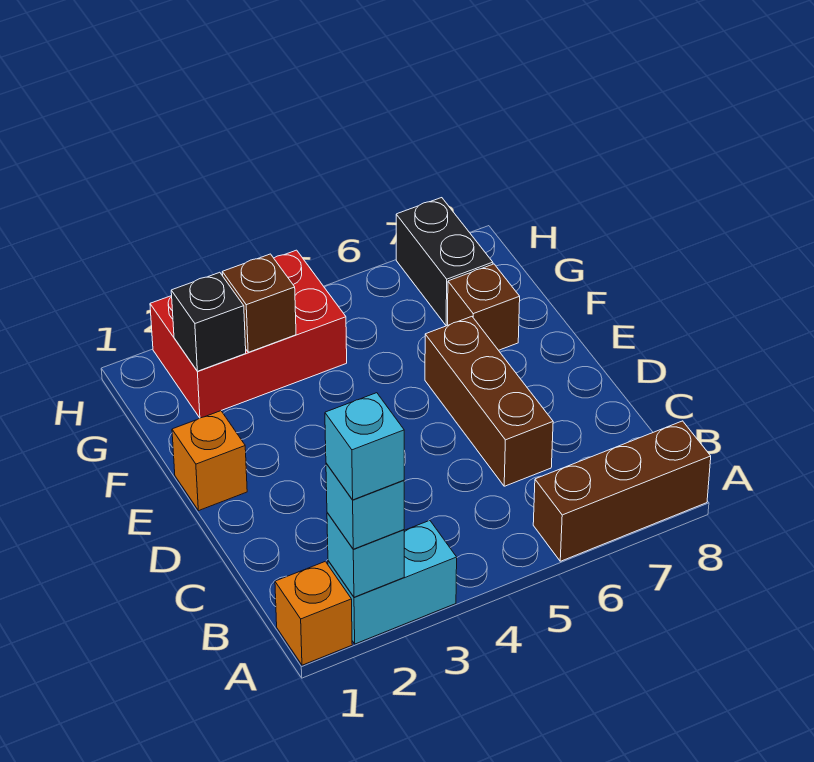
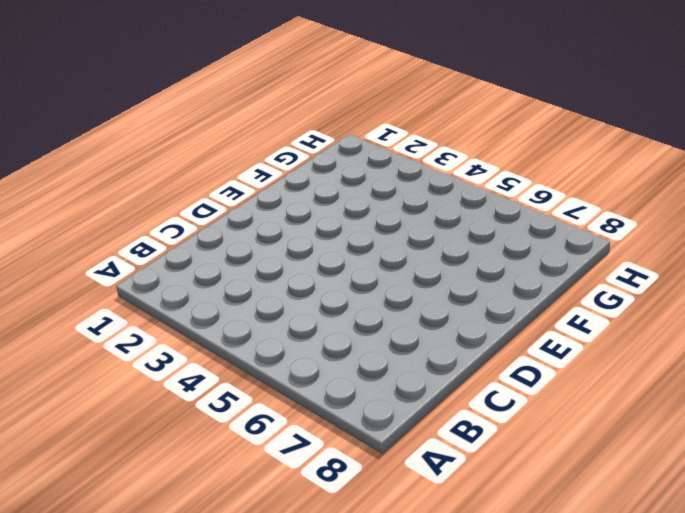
none -> orange brick A1 level 1
none -> cyan brick A2:A3 level 1
none -> brown brick A6:A8 level 1

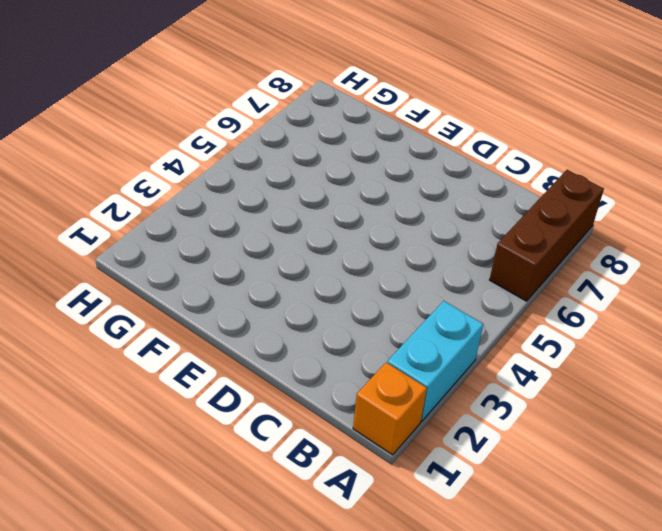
none -> brown brick C6:E6 level 1
none -> orange brick E1 level 1
none -> brown brick F7 level 1

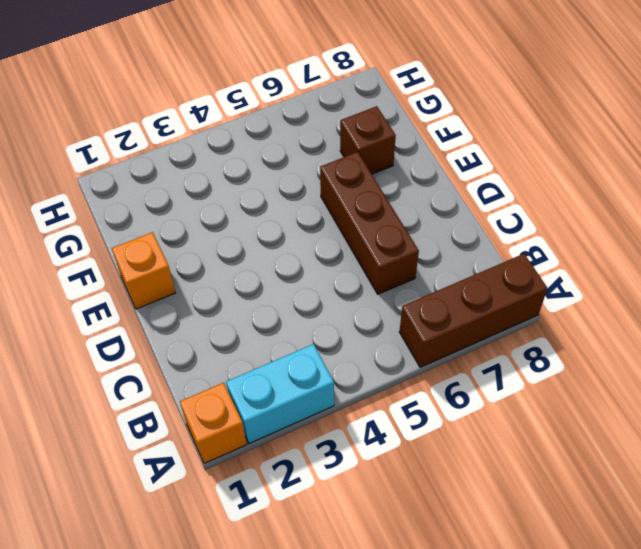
none -> red brick G2:H4 level 1
none -> black brick G7:H7 level 1
none -> cyan brick A2 level 2

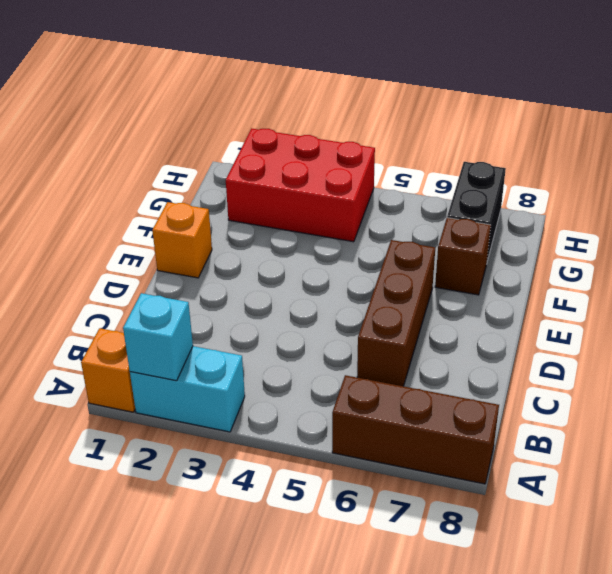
none -> black brick G2 level 2
none -> brown brick G3 level 2
none -> cyan brick A2 level 3

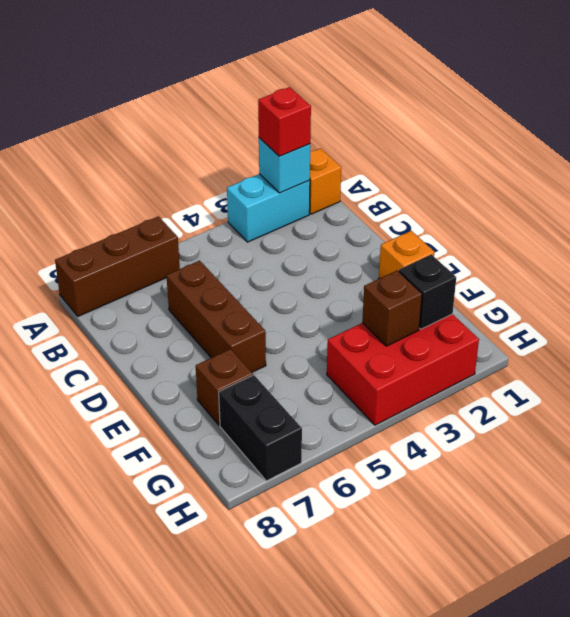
red brick A2 level 3 -> cyan brick A2 level 3
none -> cyan brick A2 level 4

